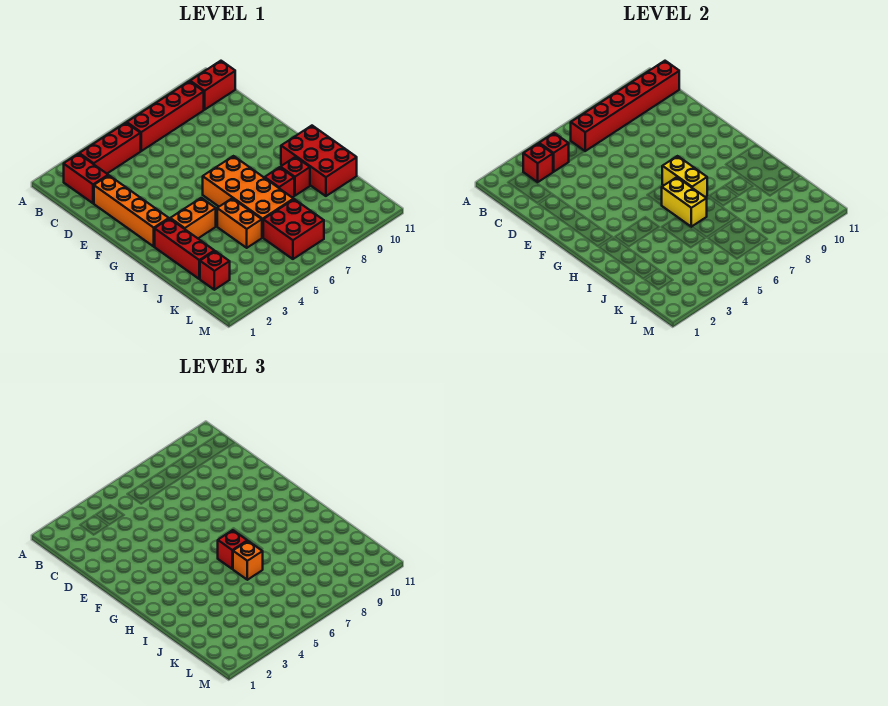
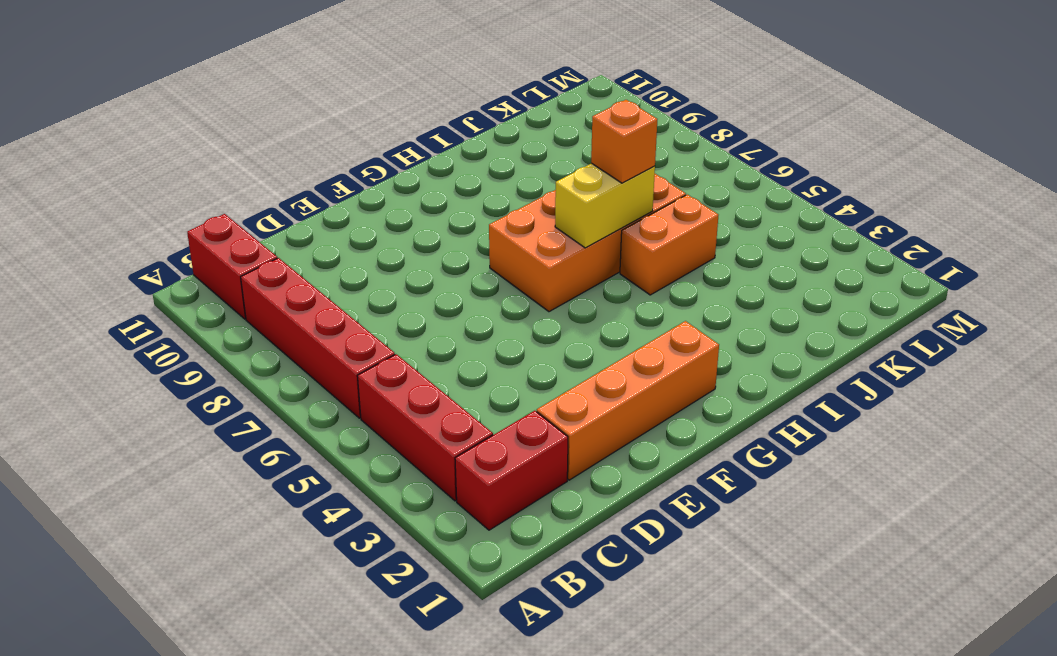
none -> red brick H2:J2 level 1
none -> orange brick H3:H4 level 1
none -> red brick H10:J11 level 1

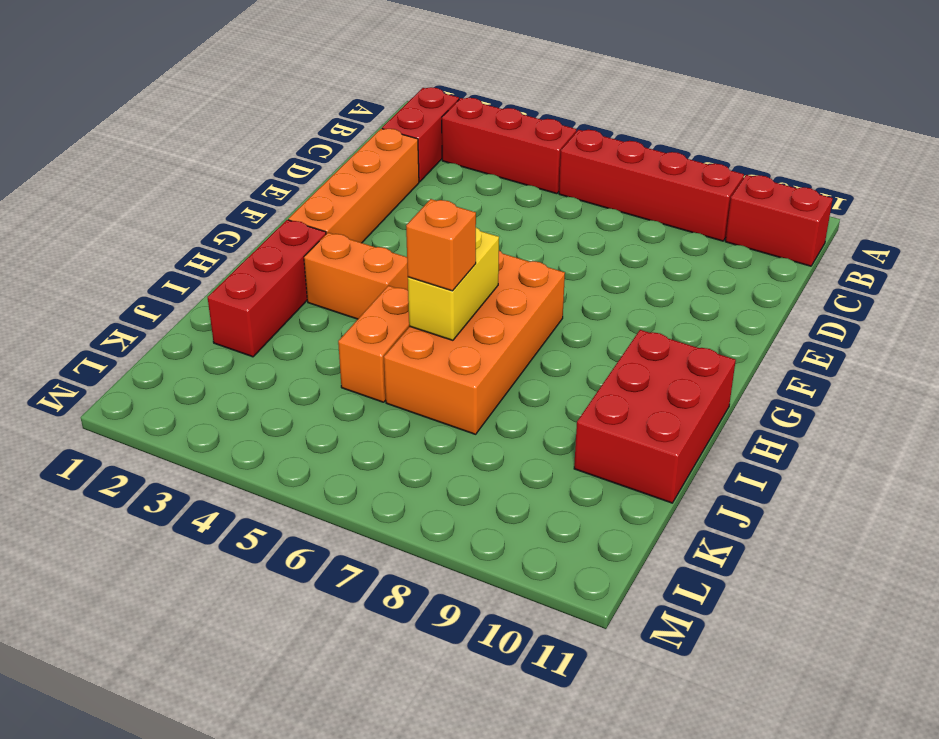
none -> red brick I8 level 1
none -> red brick I9 level 1
none -> red brick K2 level 1

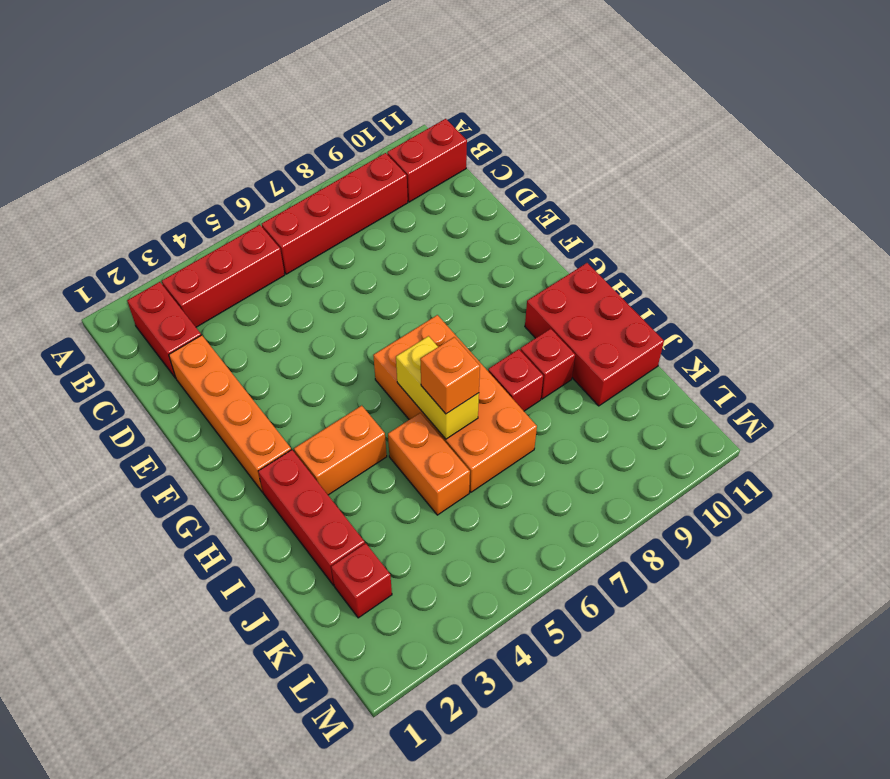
none -> red brick K6:L7 level 1
none -> red brick B3 level 2
none -> red brick B4 level 2

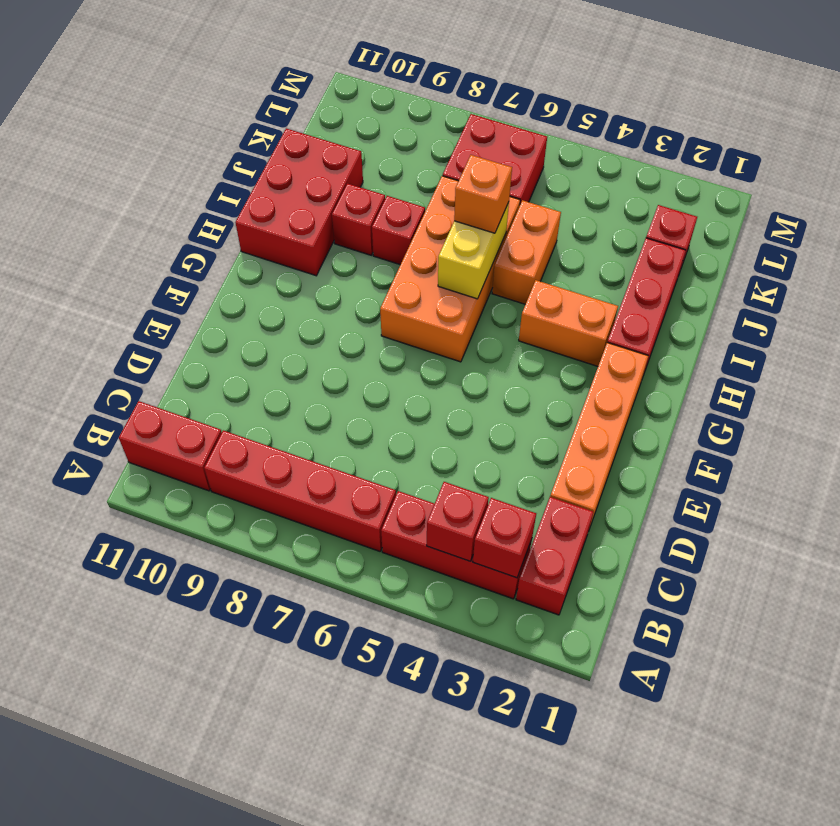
none -> red brick B6:B11 level 2
none -> yellow brick G7:H7 level 2
none -> red brick H6 level 3

